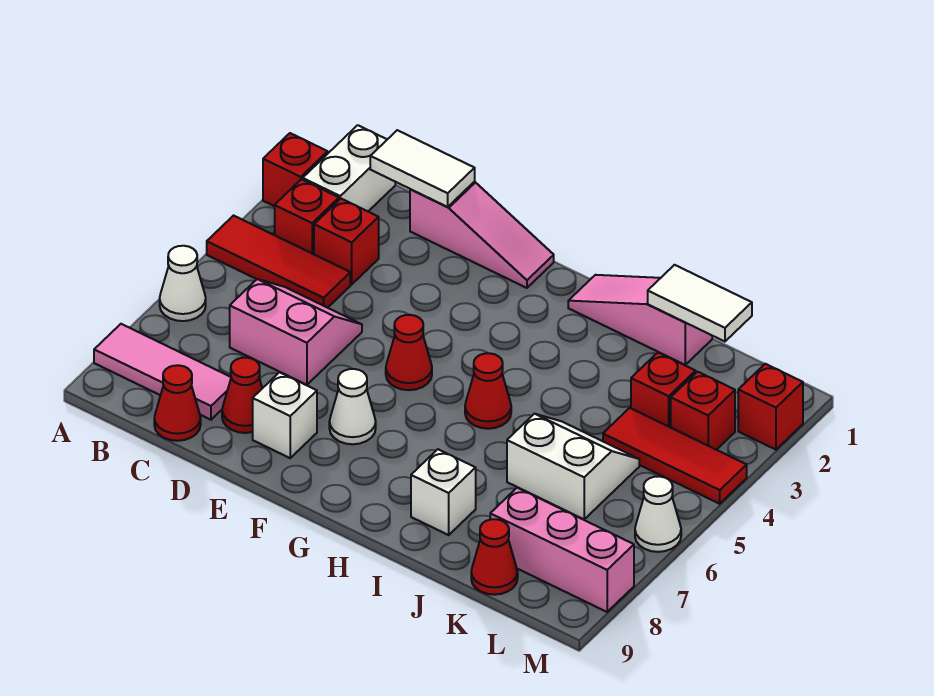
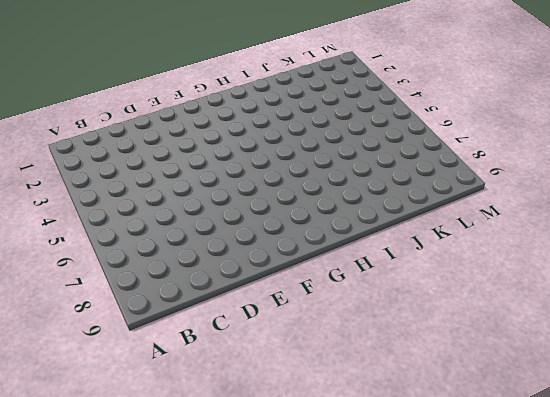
none -> red brick A2 level 1
none -> red tile A4:C4 level 1
none -> white cone A6 level 1

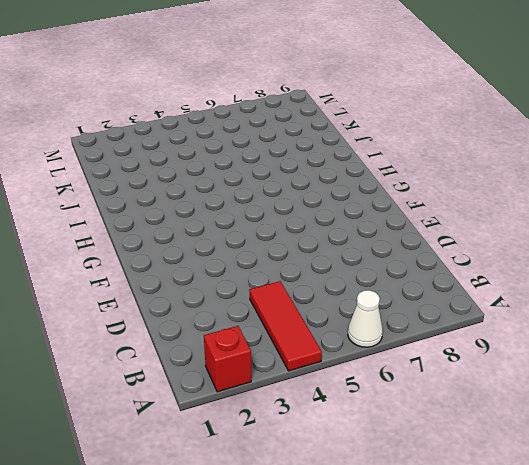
none -> pink tile A8:C8 level 1
none -> white brick B1:B2 level 1
none -> red brick B3 level 1

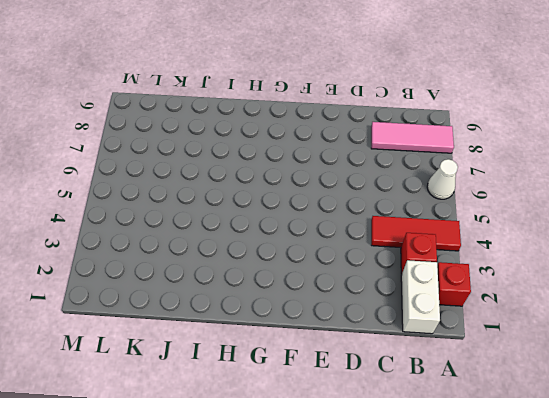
none -> red brick C3 level 1
none -> pink slope C5:D6 level 1 top 6
none -> red cone C9 level 1

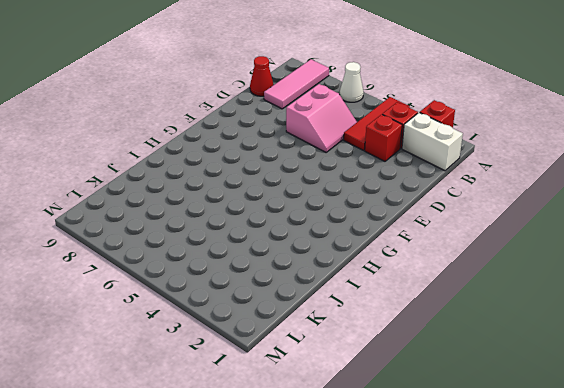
none -> pink slope D1:F1 level 1 top D
none -> red cone D8 level 1
none -> white brick E8 level 1

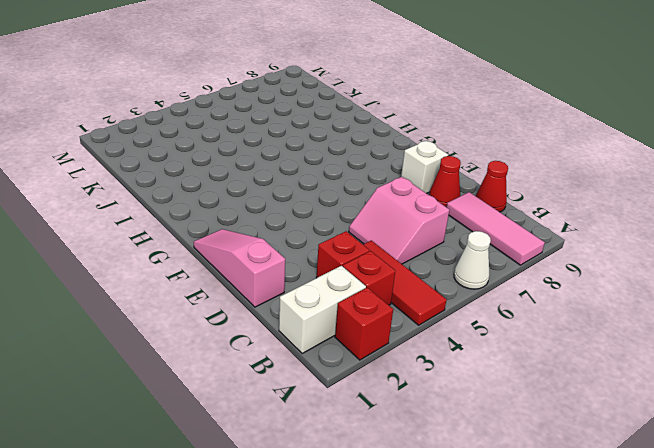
none -> red cone F5 level 1
none -> white cone F7 level 1
none -> pink slope H1:J1 level 1 top J

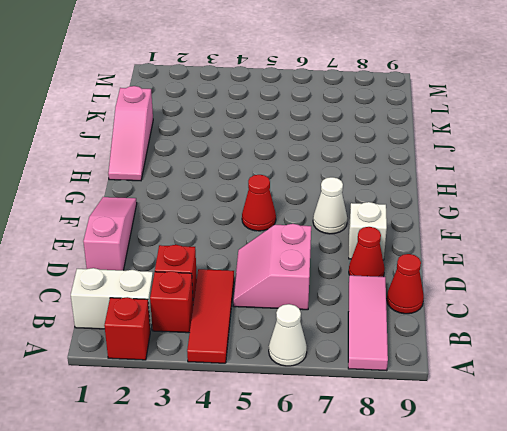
none -> red cone H5 level 1
none -> white brick I8 level 1
none -> white slope J5:K6 level 1 top 6

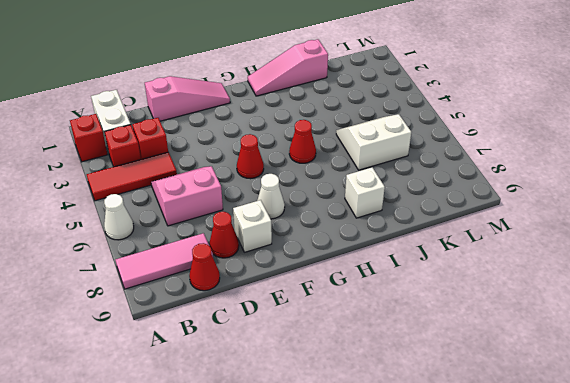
none -> red brick K3 level 1
none -> red tile K4:M4 level 1
none -> pink brick K8:M8 level 1

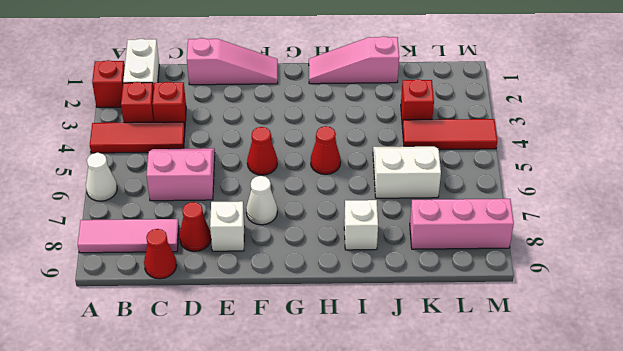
none -> red cone K9 level 1
none -> red brick L3 level 1
none -> red brick M2 level 1

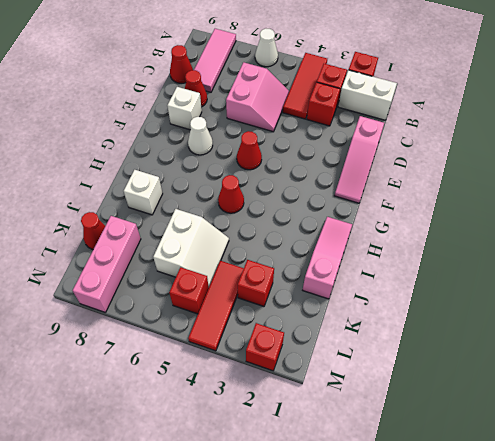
red brick L5 level 1 -> red brick L3 level 1
none -> white cone M6 level 1
none -> white tile C1:D1 level 2
none -> white tile J1:K1 level 2

